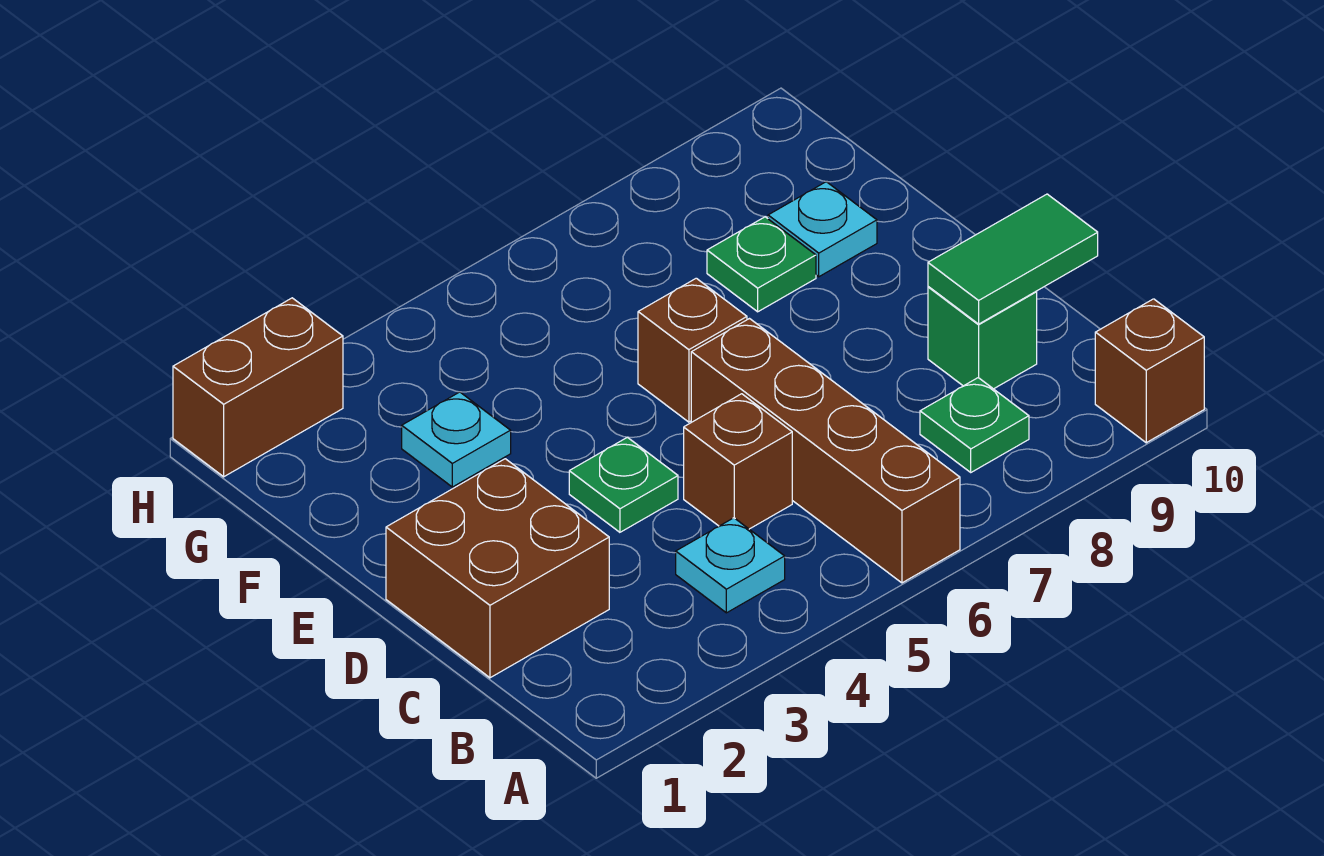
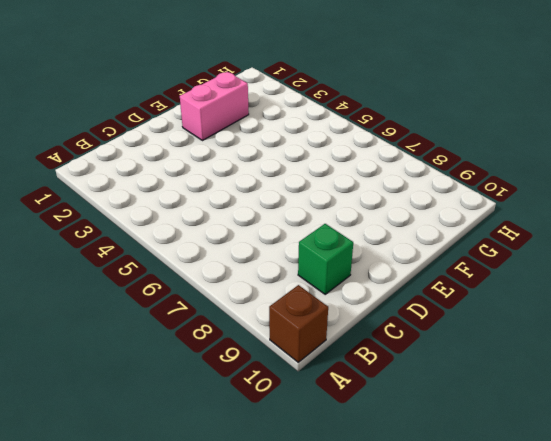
pink brick E2:F2 level 1 -> none
none -> brown brick A6:D6 level 1
none -> cyan plate B4 level 1
none -> green plate B8 level 1

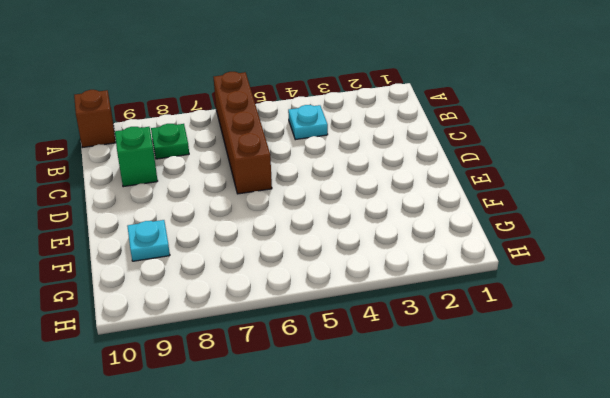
none -> brown brick C1:D2 level 1
none -> brown brick C5 level 1
none -> green plate D4 level 1

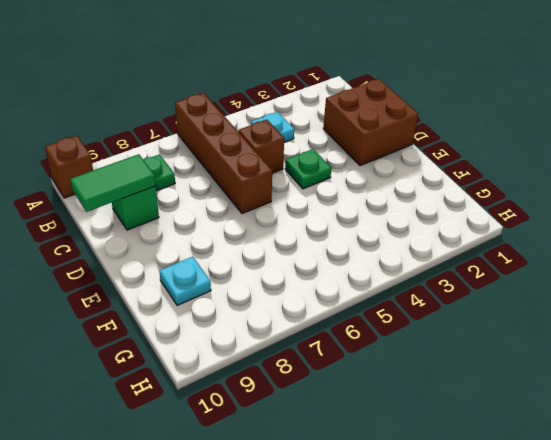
none -> brown brick E6 level 1
none -> cyan plate F3 level 1
none -> green plate F8 level 1

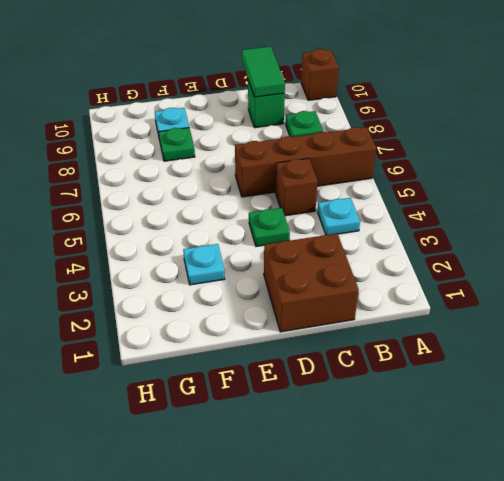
none -> brown brick E6 level 1
none -> brown brick H1:H2 level 1

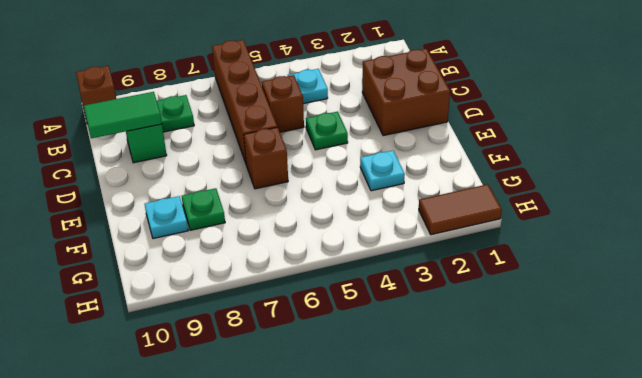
brown tile H1:H2 level 1 -> brown brick H1:H2 level 1

